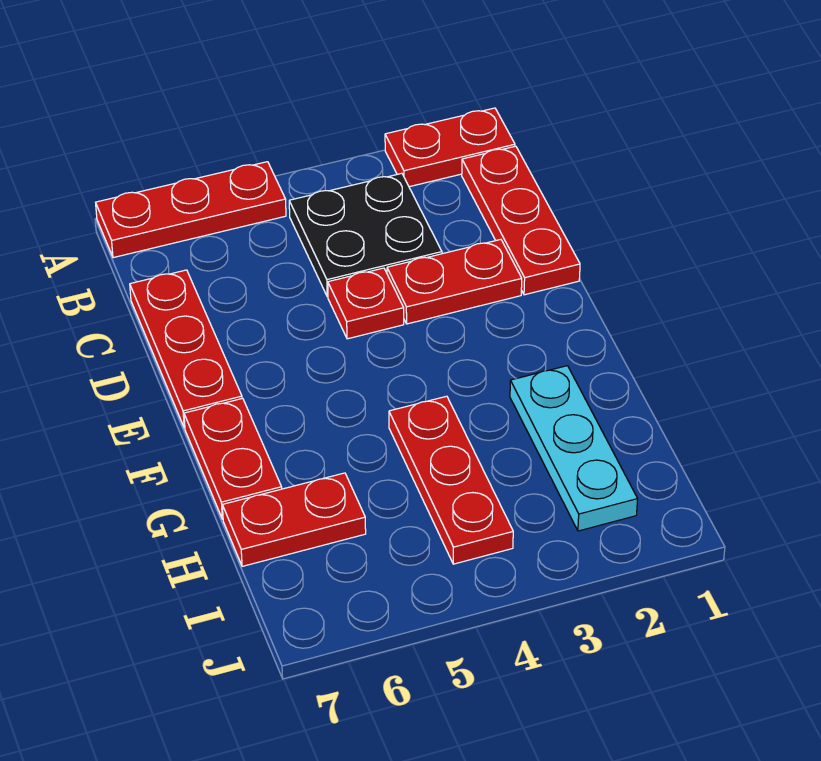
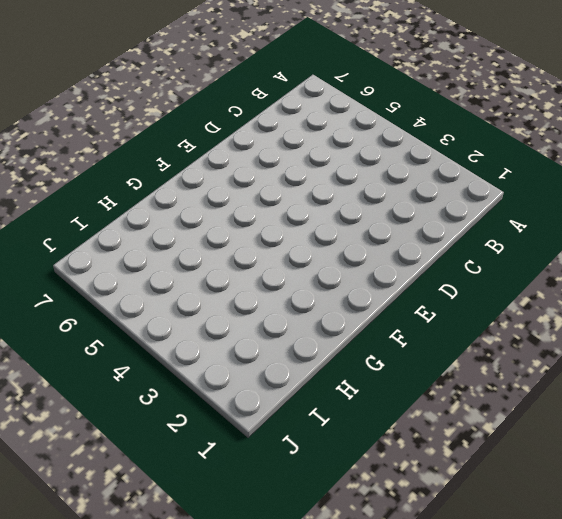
none -> red plate A1:A2 level 1
none -> red plate A5:A7 level 1

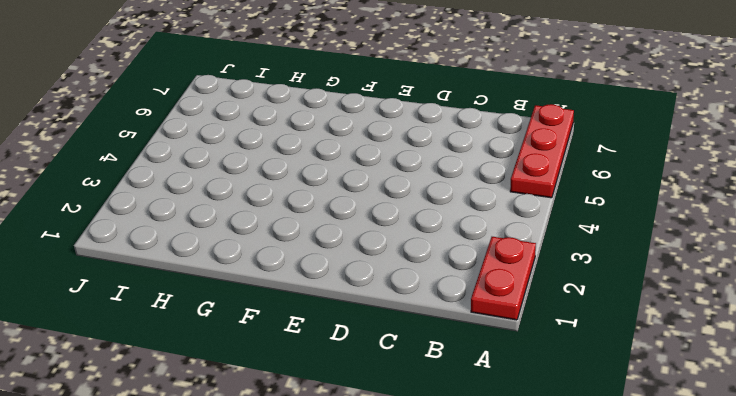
none -> red plate B1:D1 level 1
none -> black plate B3:C4 level 1

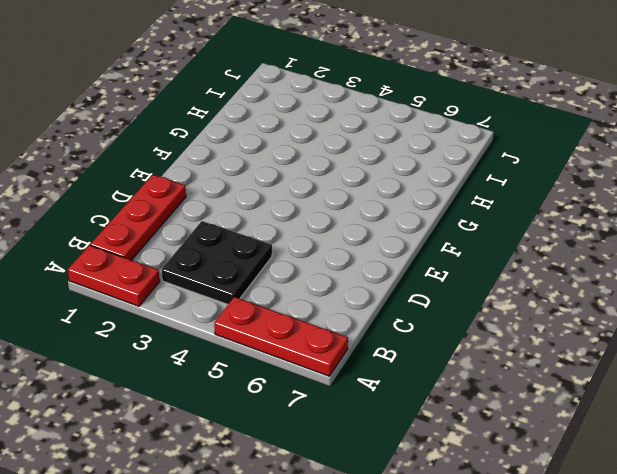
none -> red plate C7:E7 level 1
none -> red plate D2:D3 level 1

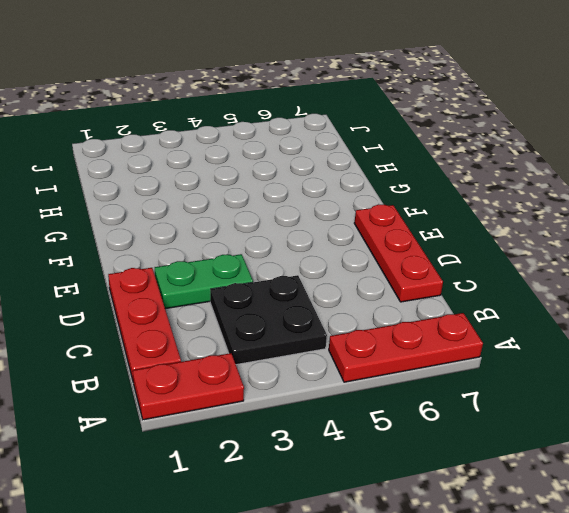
green plate D2:D3 level 1 -> red plate D2:D3 level 1
none -> red plate D4 level 1
none -> red plate F7:G7 level 1

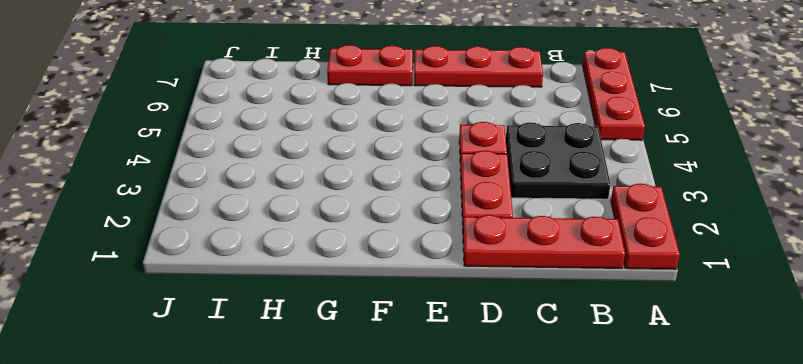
none -> cyan plate G2:I2 level 1
none -> red plate G4:I4 level 1

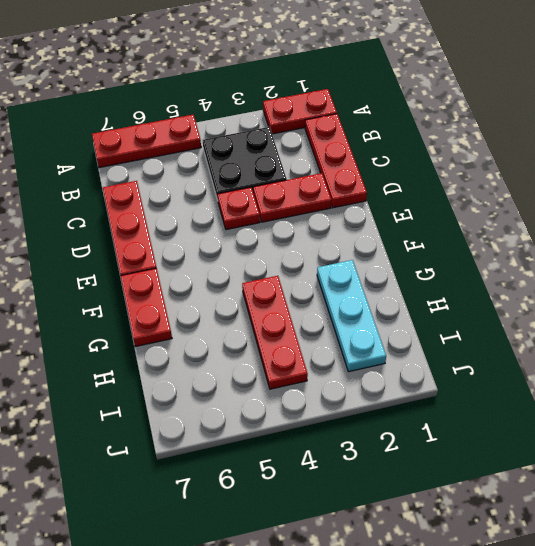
none -> red plate H6:H7 level 1

